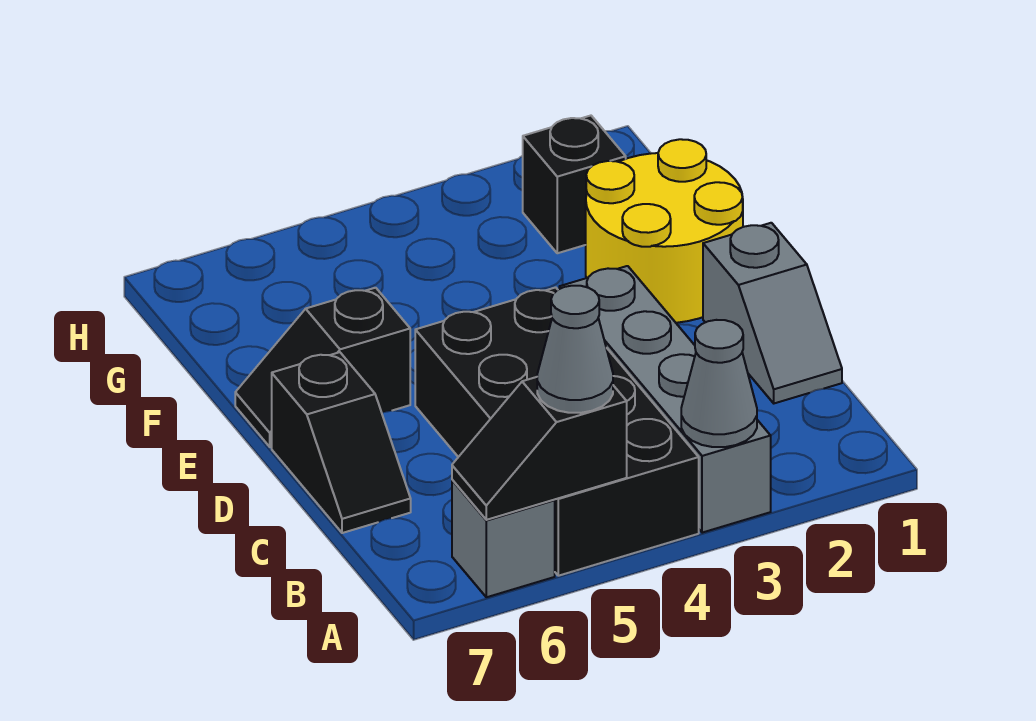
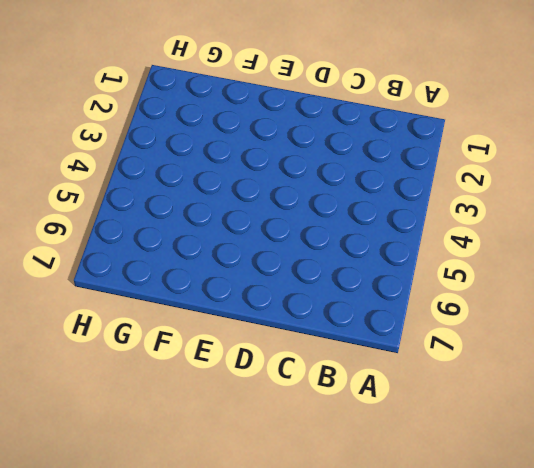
none -> grey brick A3:D3 level 1
none -> black brick A4:D5 level 1

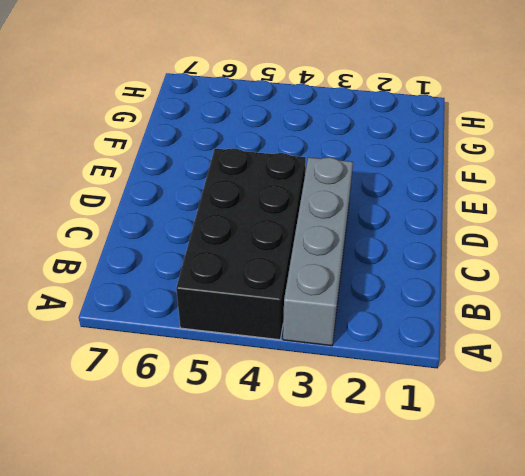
none -> grey brick A6 level 1
none -> grey slope C1:D1 level 1 top D

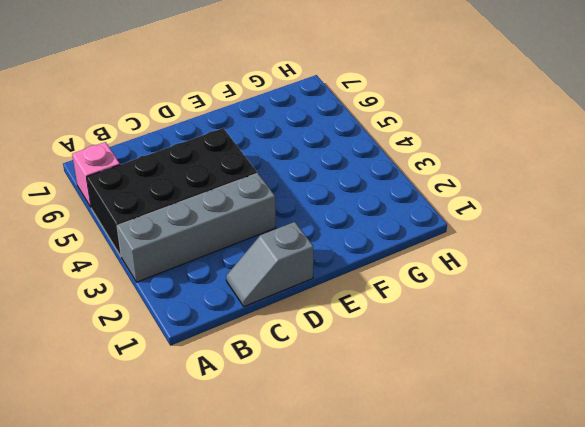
pink brick A6 level 1 -> grey brick A6 level 1
none -> black slope C7:D7 level 1 top D
none -> yellow round brick E1:F2 level 1

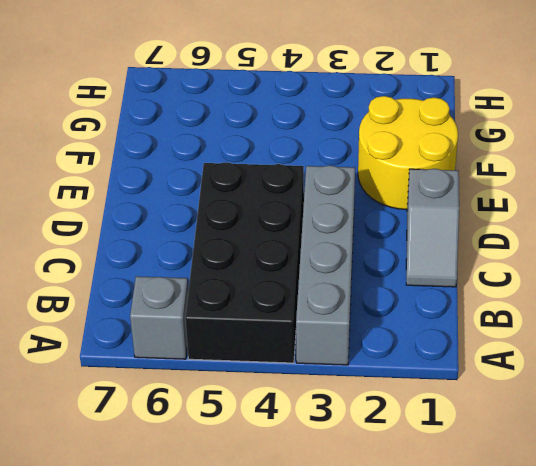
none -> black slope C7:D7 level 1 top D
none -> black slope E6:E7 level 1 top 6

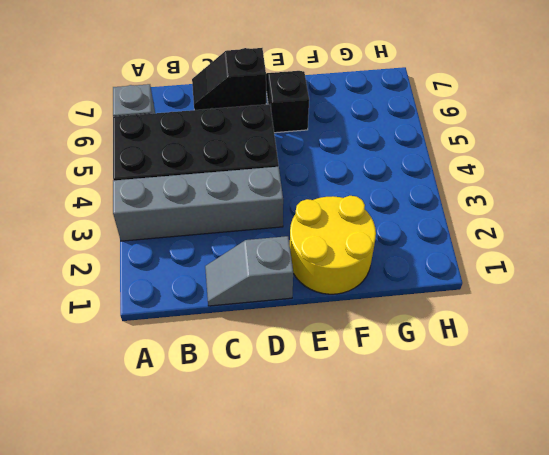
none -> black brick G2 level 1
none -> grey cone A3 level 2

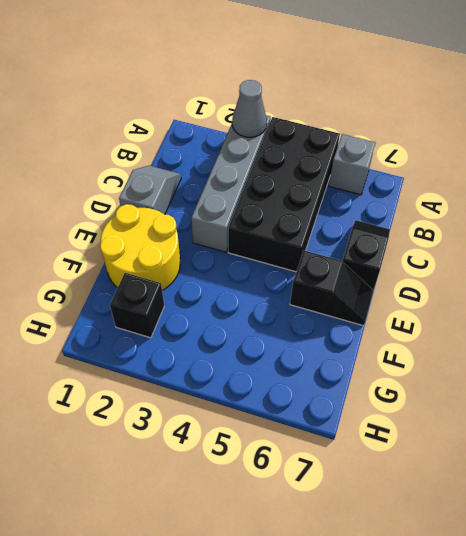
none -> black slope A5:A6 level 2 top 5
none -> grey cone A5 level 3

